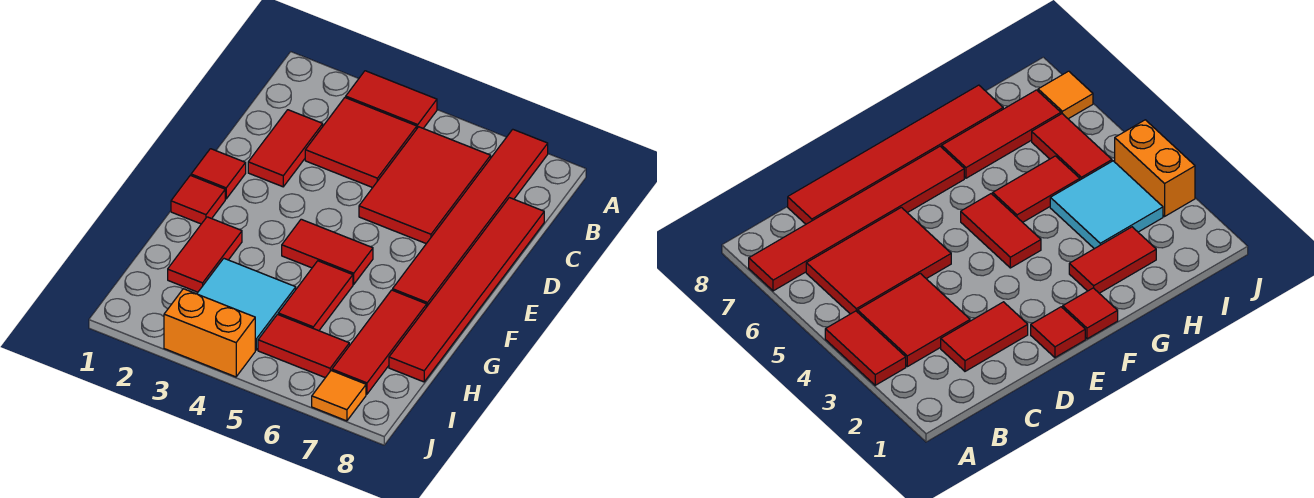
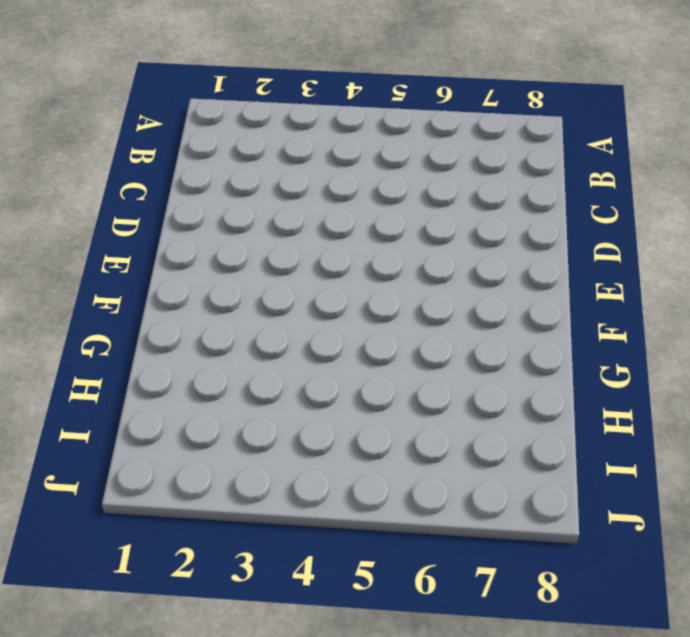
none -> red tile A3:A4 level 1
none -> red tile A7:F7 level 1
none -> red tile B3:C4 level 1

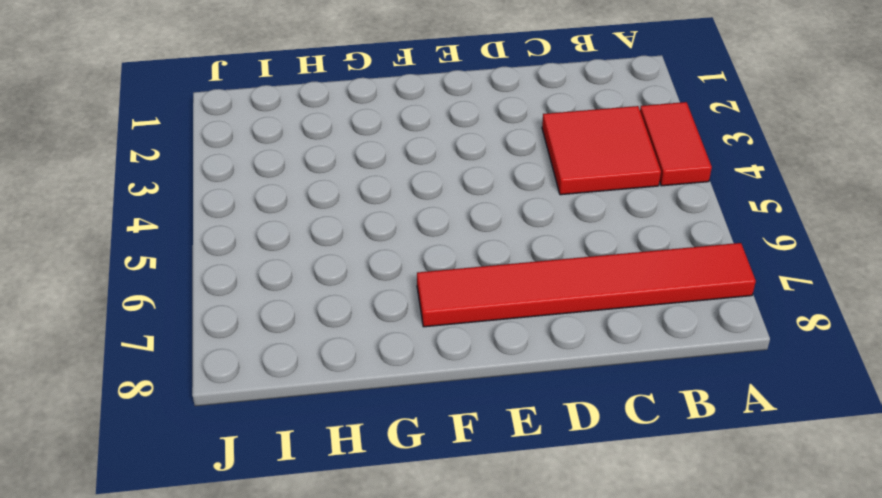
none -> red tile B5:D6 level 1
none -> red tile C2:D2 level 1
none -> red tile C8:H8 level 1

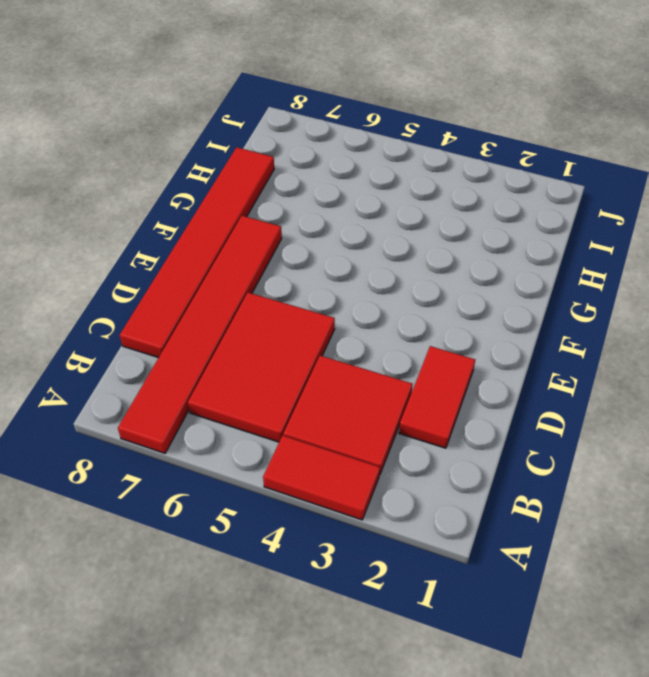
none -> red tile E1 level 1
none -> red tile F1 level 1
none -> red tile F4:F5 level 1

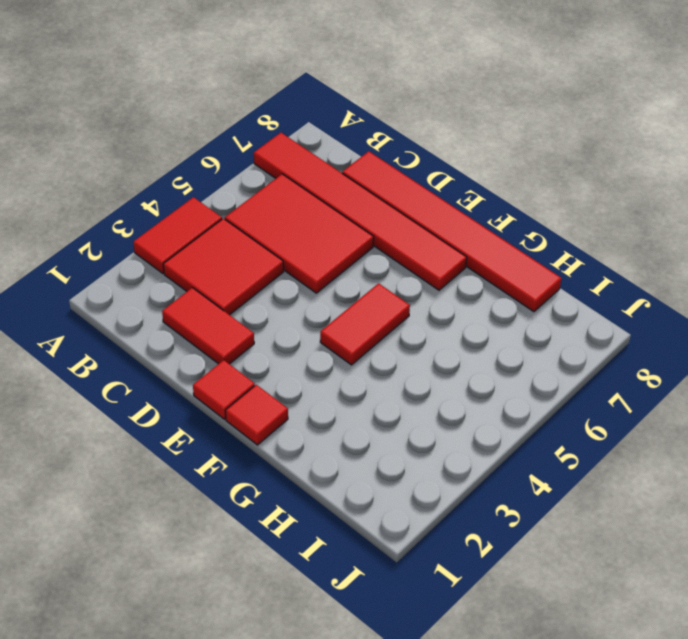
none -> red tile G2:H2 level 1
none -> red tile G5:H5 level 1
none -> red tile G7:I7 level 1

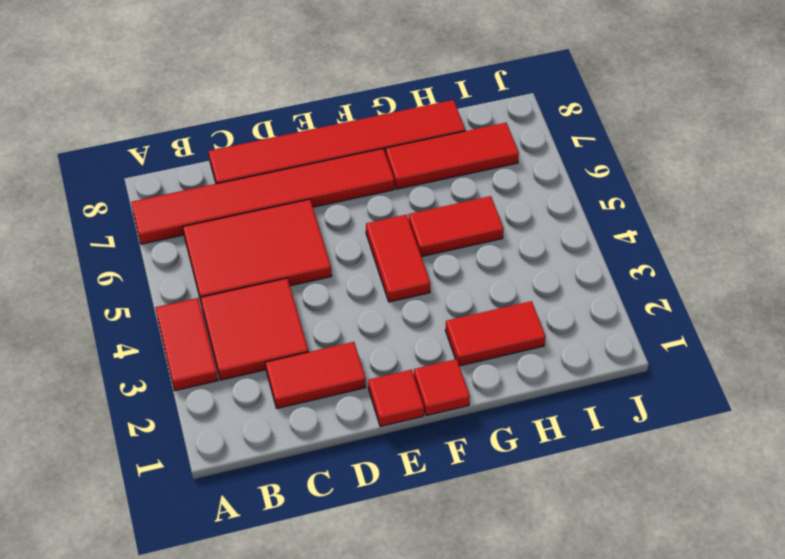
none -> cyan tile H3:I4 level 1
none -> red tile I5:I6 level 1
none -> orange brick J3:J4 level 1

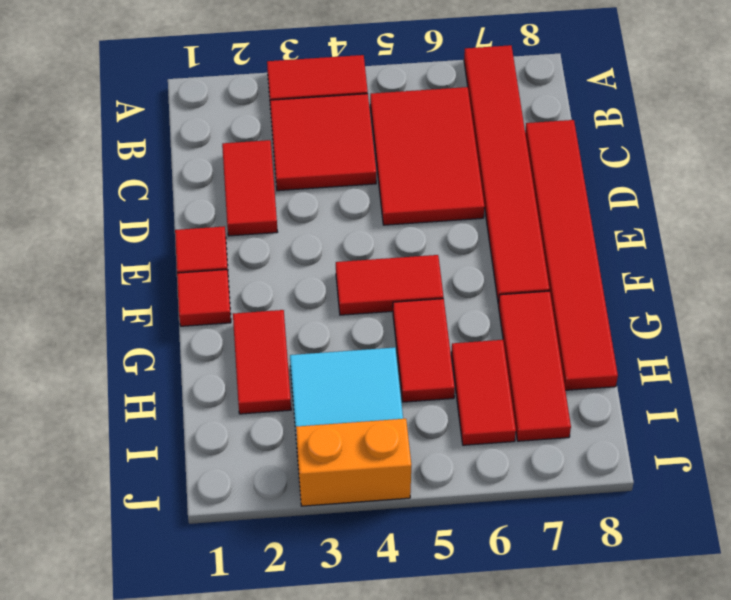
red tile H6:I6 level 1 -> red tile I5:I6 level 1
none -> orange tile J7 level 1

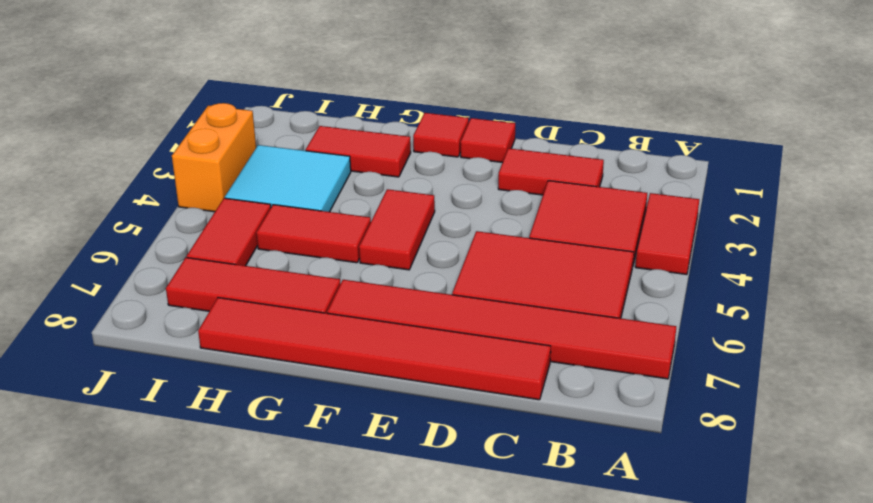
none -> orange tile J7 level 1

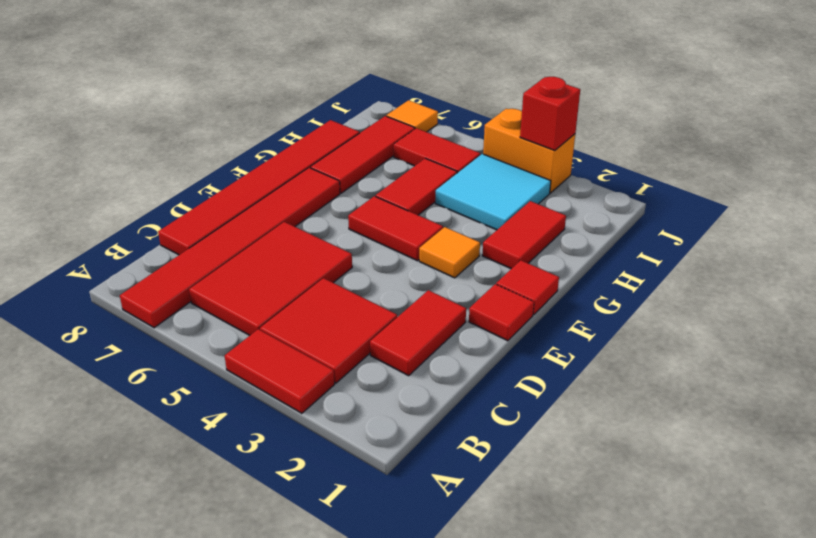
orange tile F3 level 1 -> none
red brick J3 level 2 -> none

